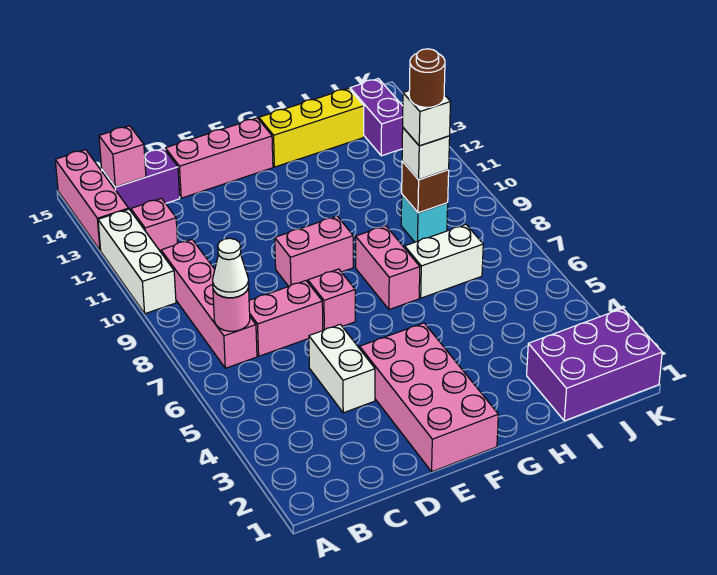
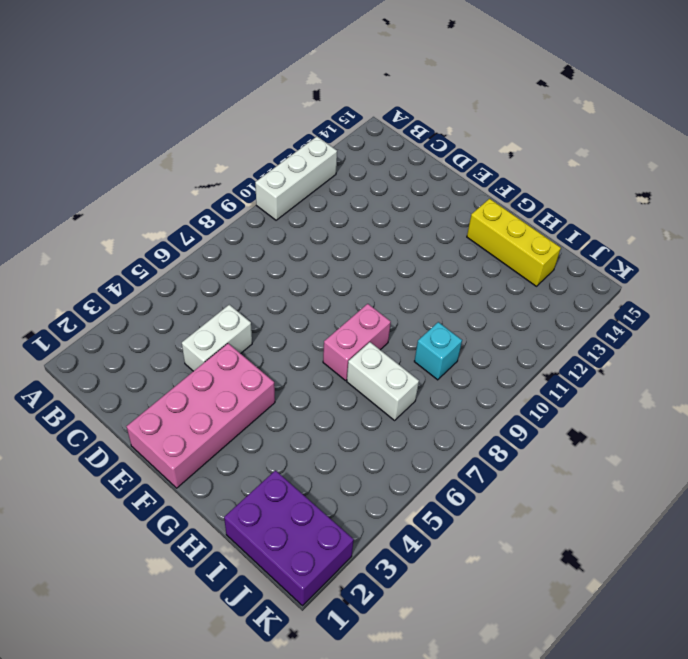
none -> pink brick A13:A15 level 1
none -> pink brick B7:B10 level 1
none -> pink brick B12 level 1

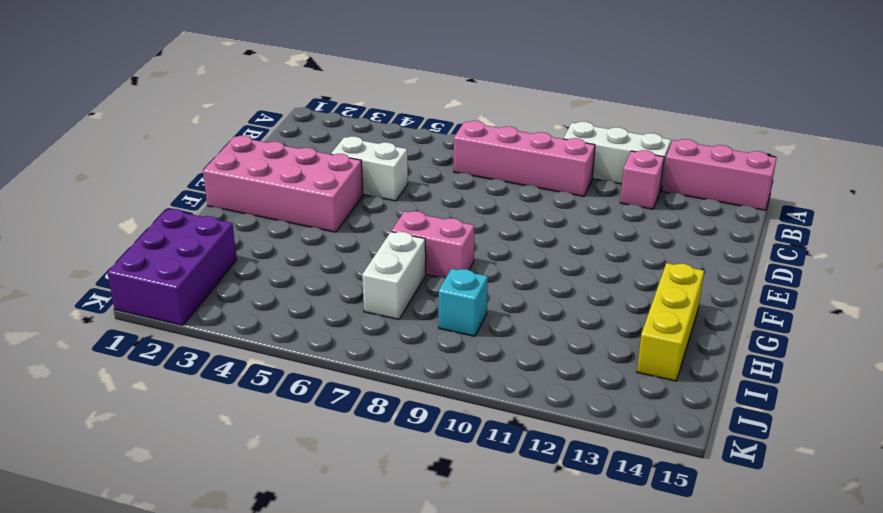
none -> purple brick B14:C14 level 1
none -> pink brick C7:D7 level 1
none -> pink brick D14:F14 level 1

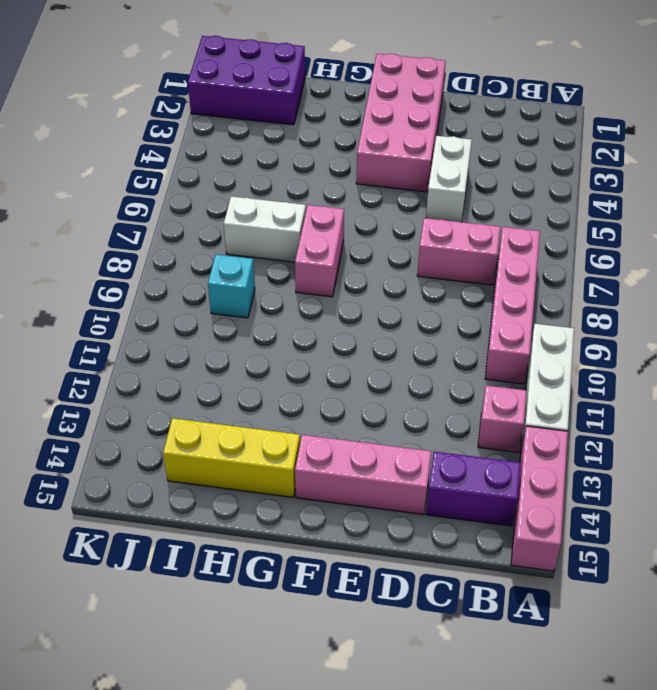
none -> pink brick E7 level 1
none -> pink brick E9:F9 level 1
none -> purple brick J13:J14 level 1

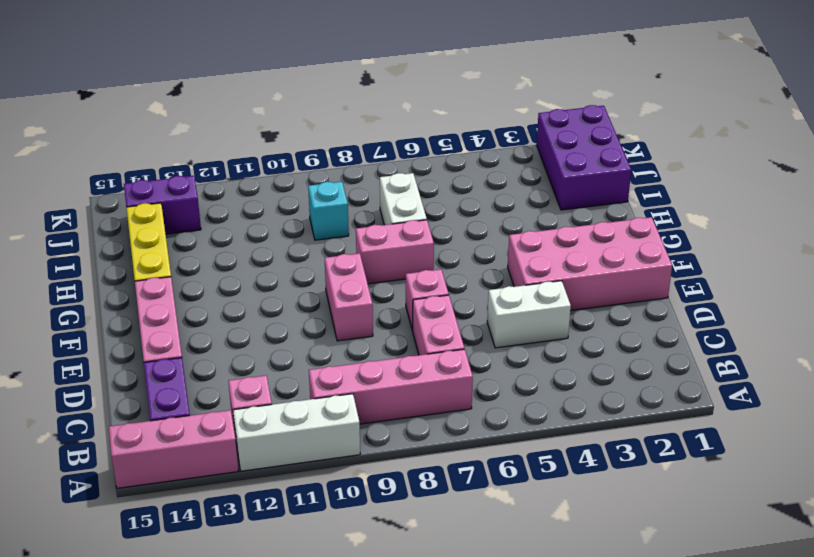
none -> pink round brick B7 level 2
none -> pink brick B14 level 2
none -> brown brick I9 level 2

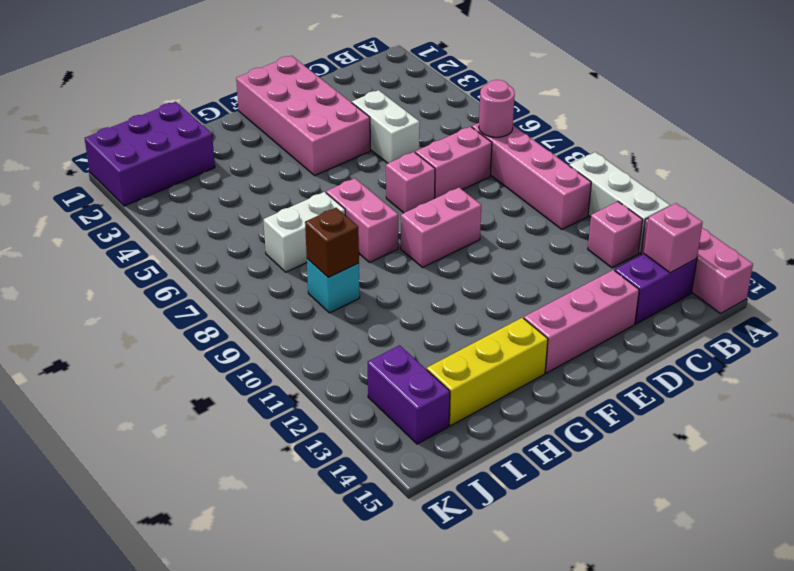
none -> white cone B7 level 3
none -> white brick I9 level 3
none -> white brick I9 level 4

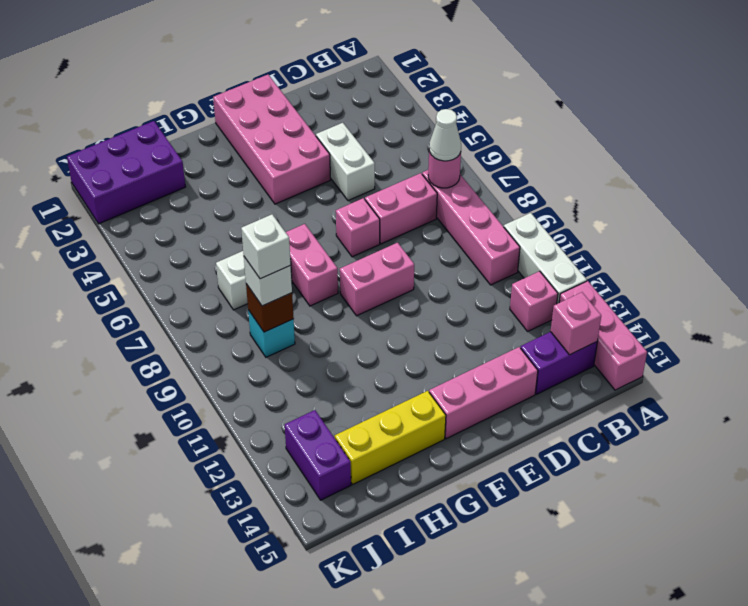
none -> brown round brick I9 level 5

